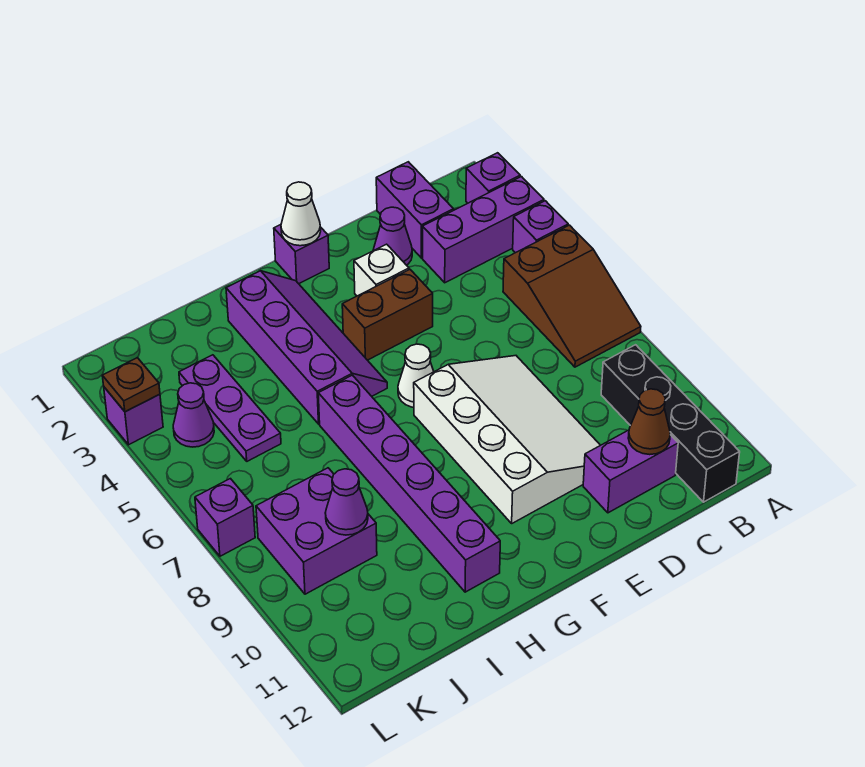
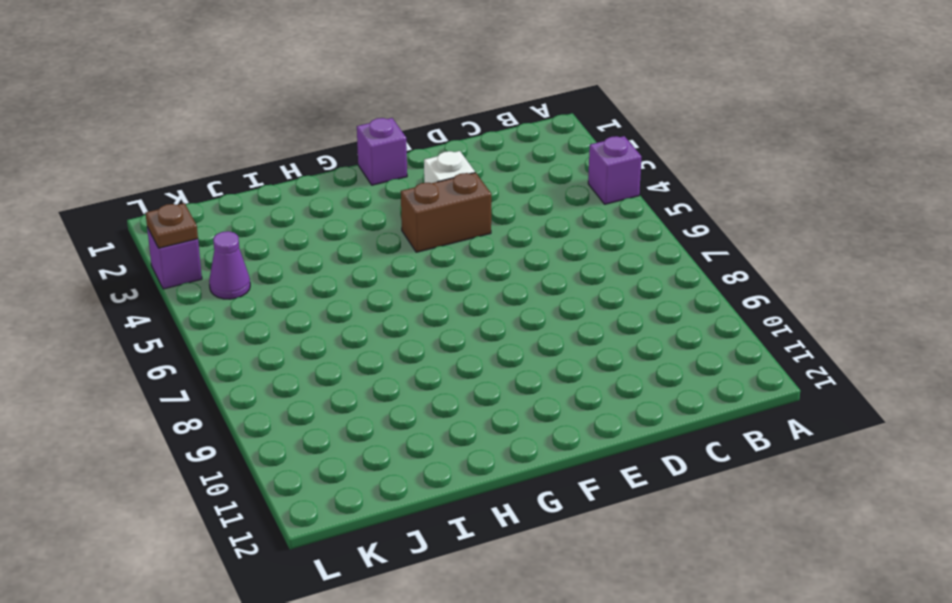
none -> purple brick A2 level 1
none -> purple brick A3:C3 level 1
none -> brown slope A5:B7 level 1 top 5

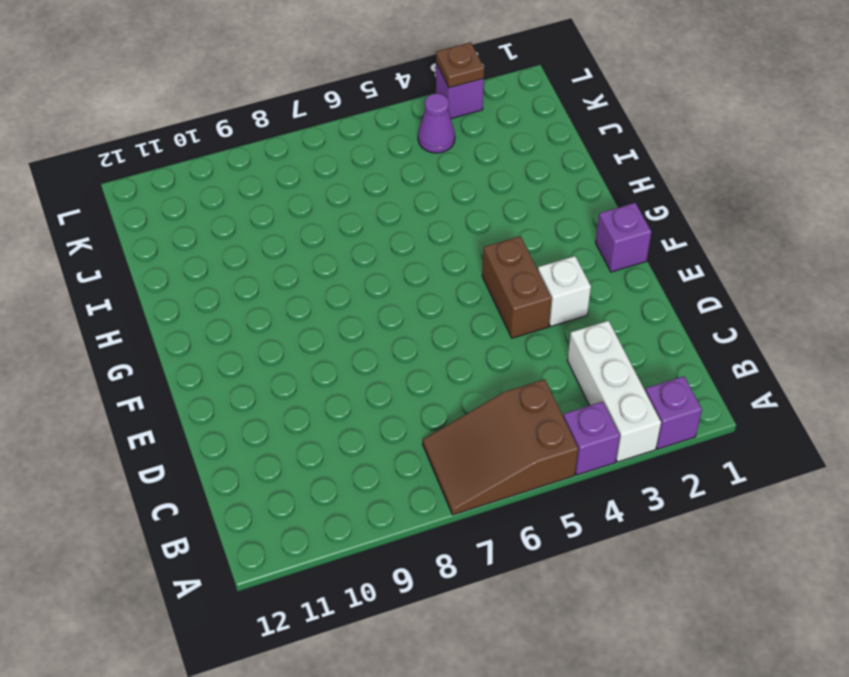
white brick A3:C3 level 1 -> purple brick A3:C3 level 1
none -> black brick B9:B12 level 1
none -> purple brick C1:C2 level 1
none -> purple brick C11:D11 level 1

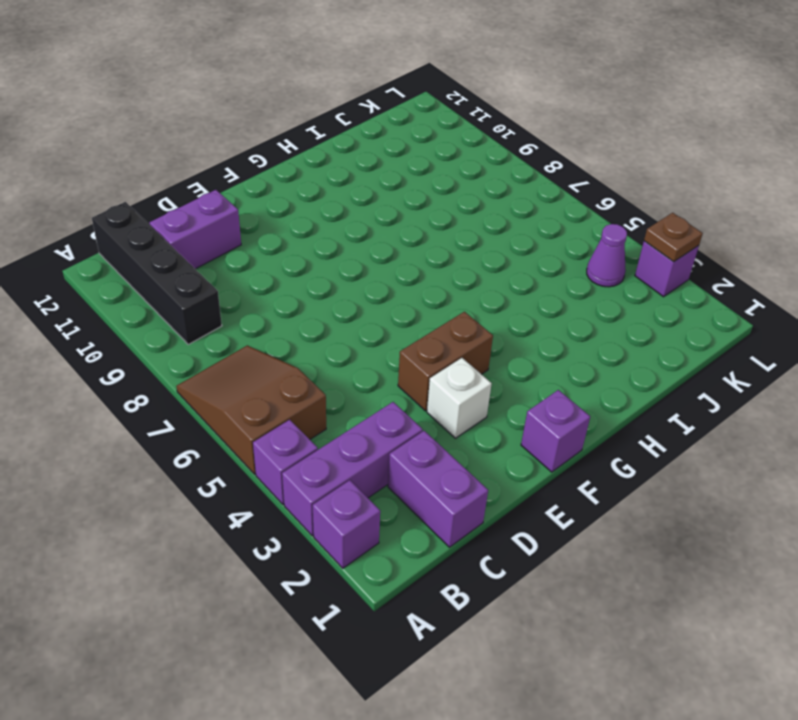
none -> purple cone D2 level 1
none -> white slope D7:F10 level 1 top F
none -> white cone F6 level 1

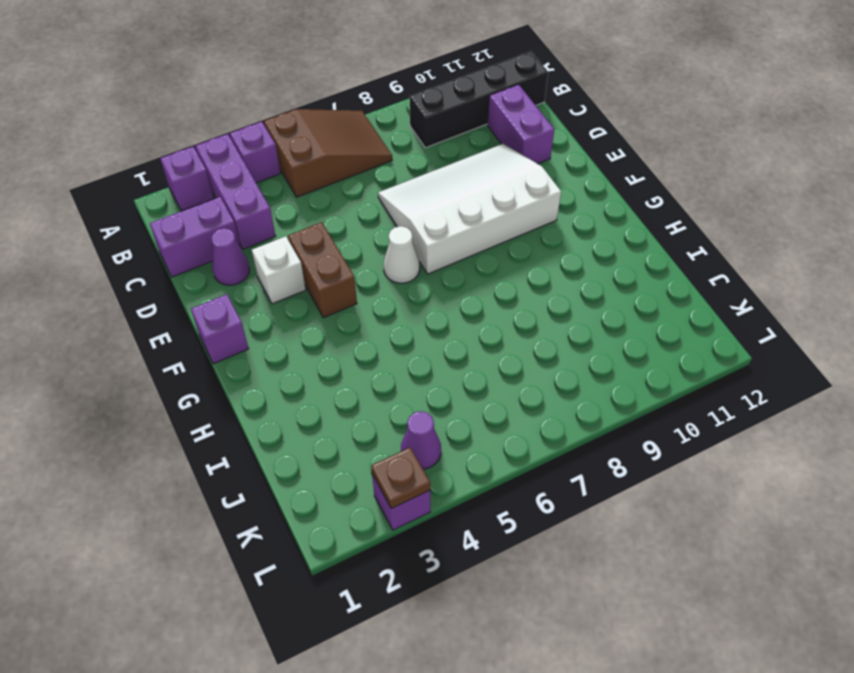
none -> purple slope G2:H5 level 1 top H
none -> purple brick H6:H11 level 1
none -> purple plate J3:J5 level 1

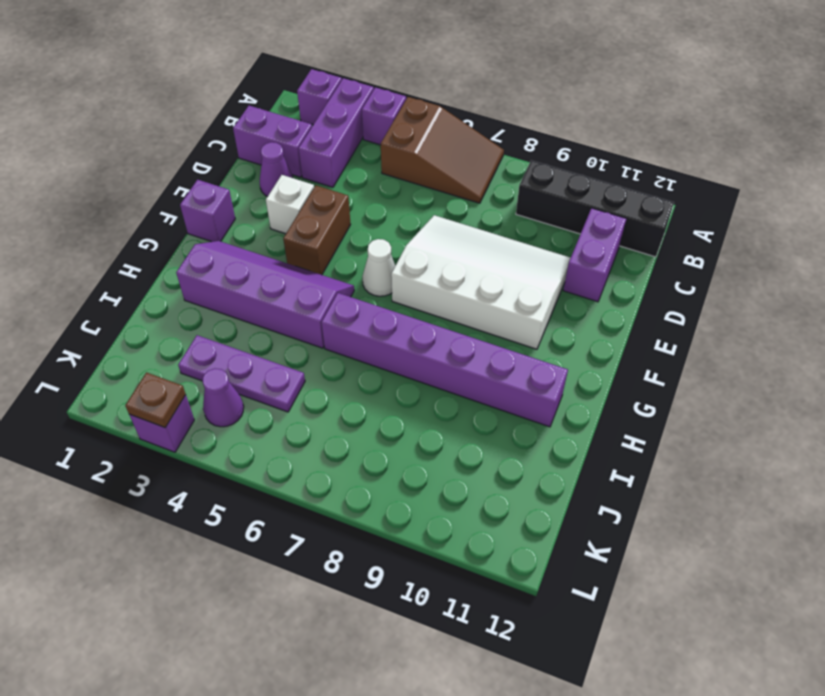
none -> purple brick J8:K9 level 1
none -> purple brick L7 level 1
none -> brown cone C11 level 2

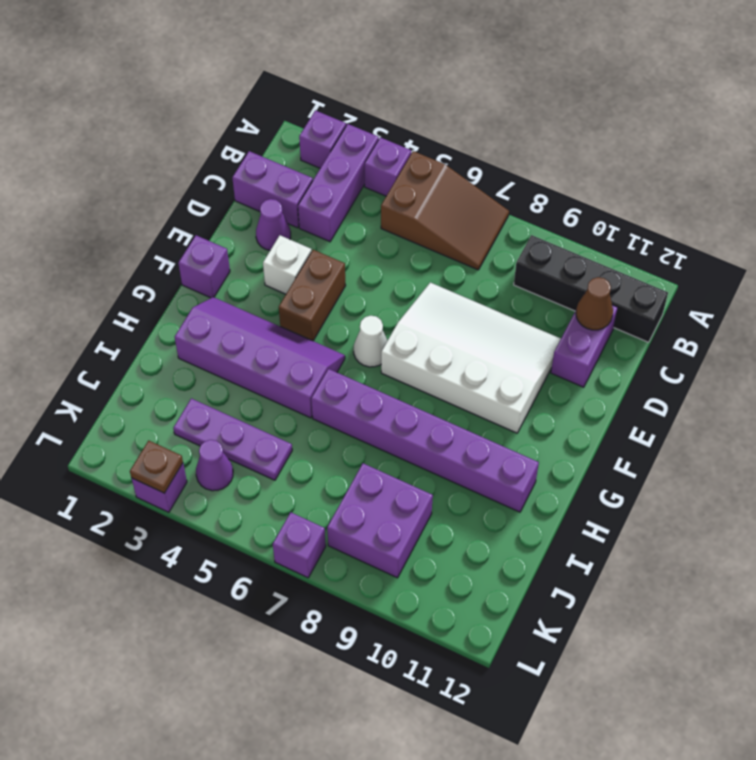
none -> white cone F1 level 2
none -> purple cone J9 level 2

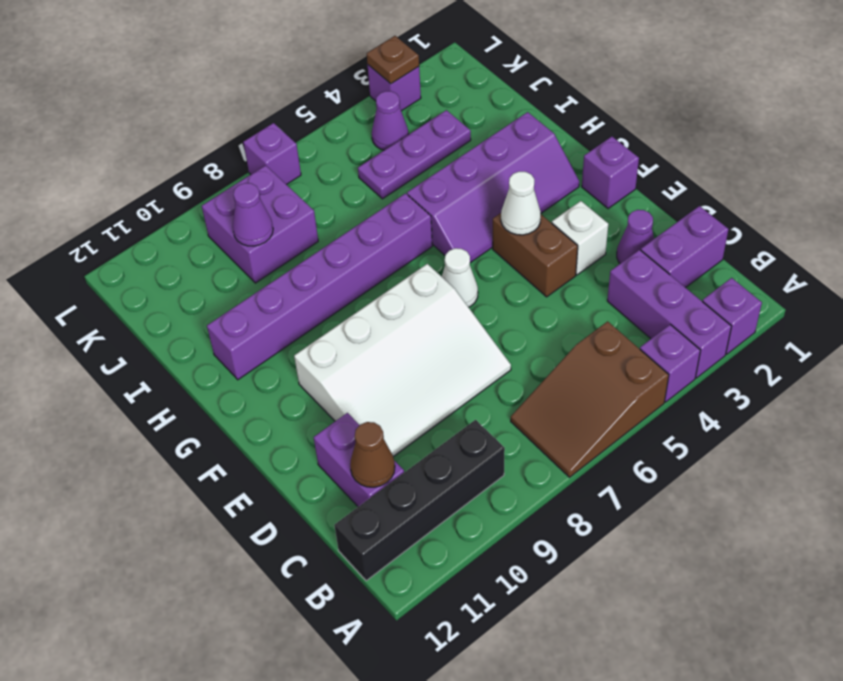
white cone F4 level 2 -> white cone F1 level 2

